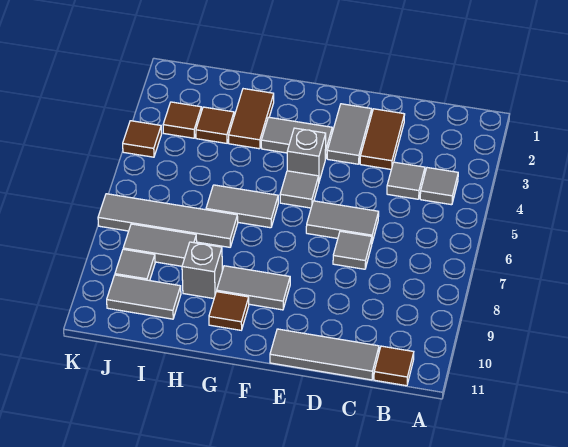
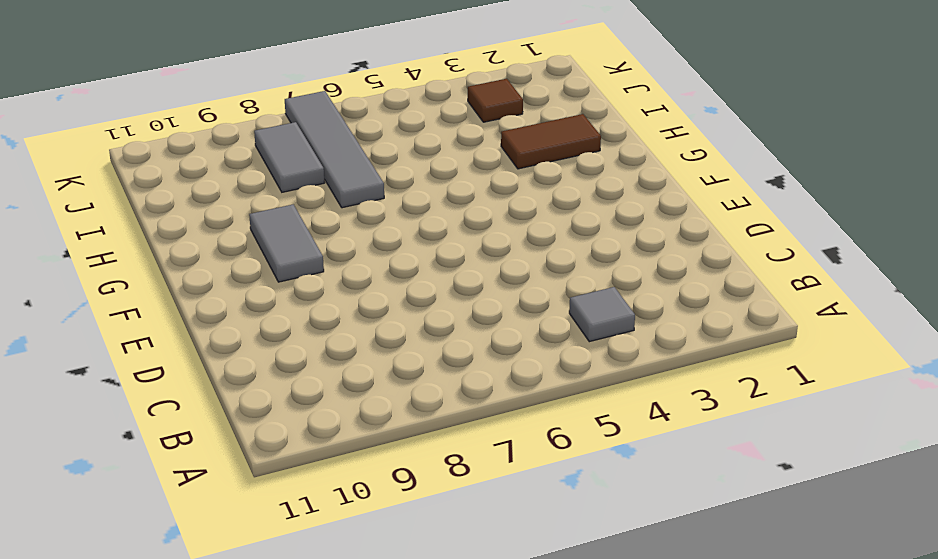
none -> brown tile B11 level 1
none -> grey tile C4 level 1
none -> grey tile C11:E11 level 1

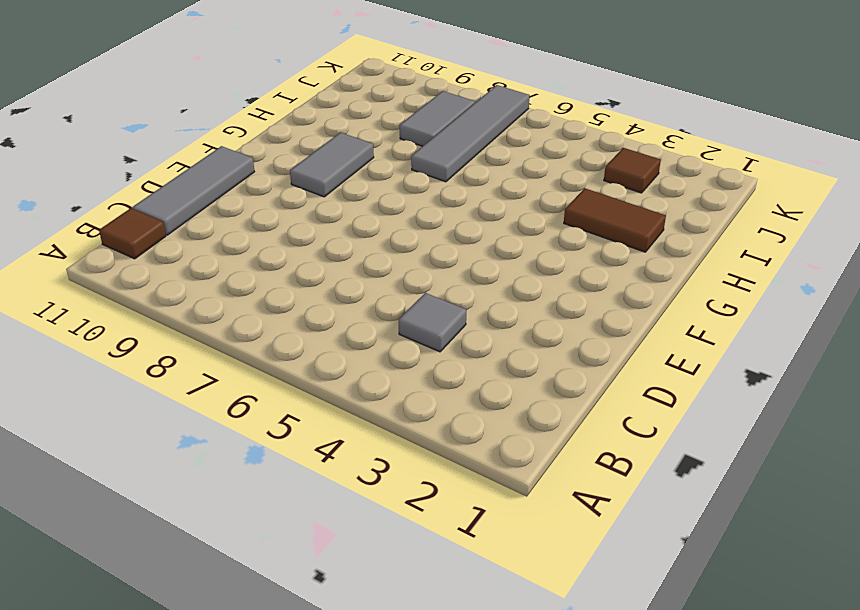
none -> grey tile B4 level 1
none -> brown tile D2:D3 level 1
none -> grey tile D6:E6 level 1

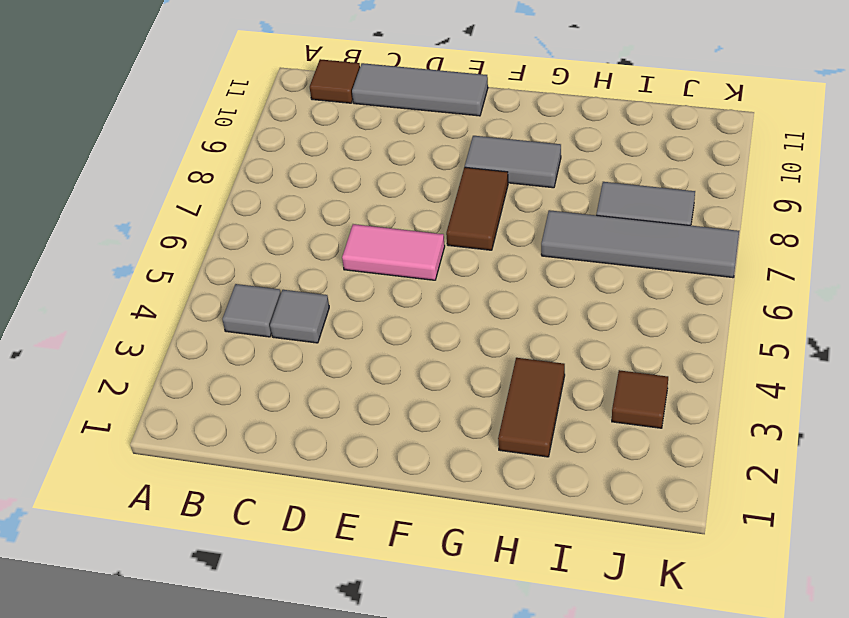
pink tile D6:E6 level 1 -> grey tile D6:E6 level 1
brown tile F7:F8 level 1 -> brown tile D2:D3 level 1
none -> grey tile D7 level 1
none -> grey tile E2:E3 level 1
none -> grey tile F3:G3 level 1

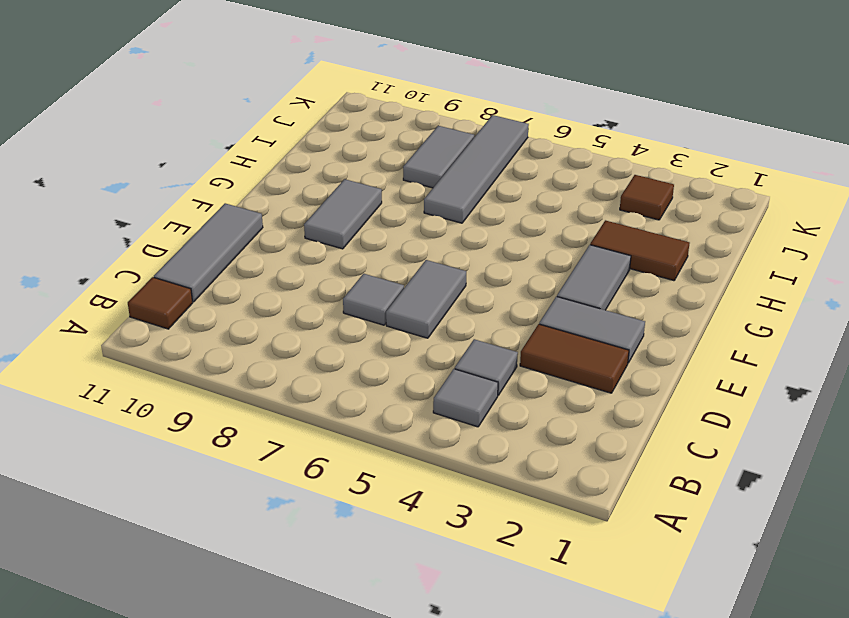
none -> grey brick F4 level 1
none -> grey tile F5 level 1
none -> grey tile G6:H6 level 1

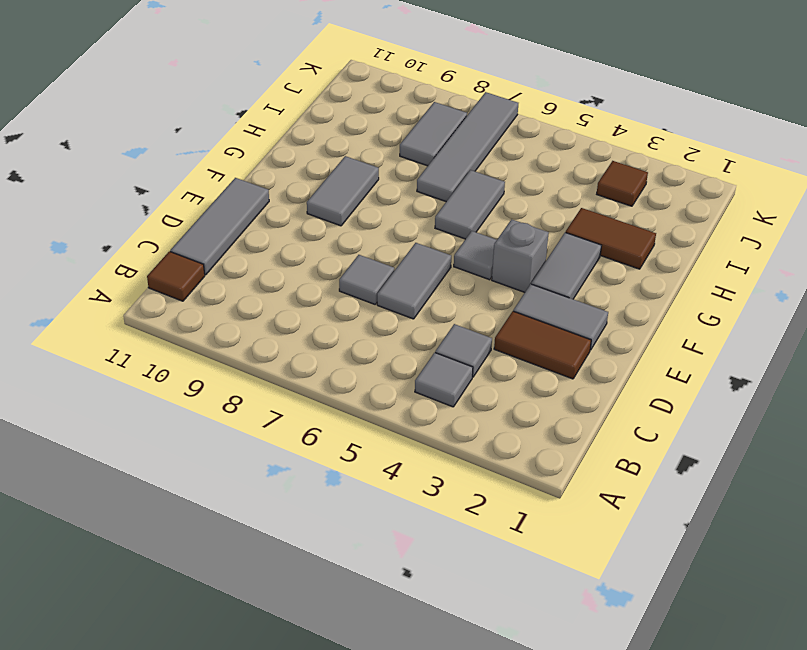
none -> brown tile G10 level 1
none -> grey brick H9 level 1
none -> brown tile I3 level 1

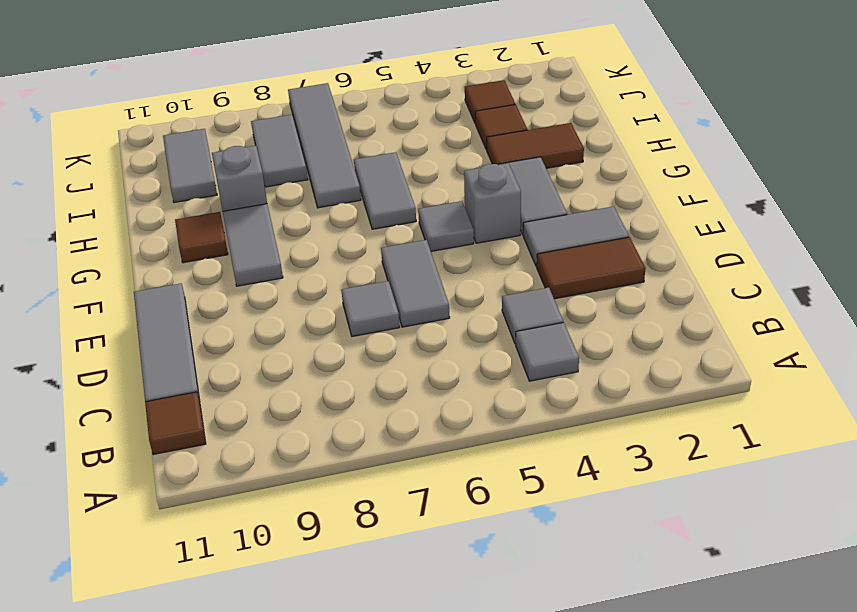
none -> grey tile J9 level 1
none -> brown tile K4 level 1

